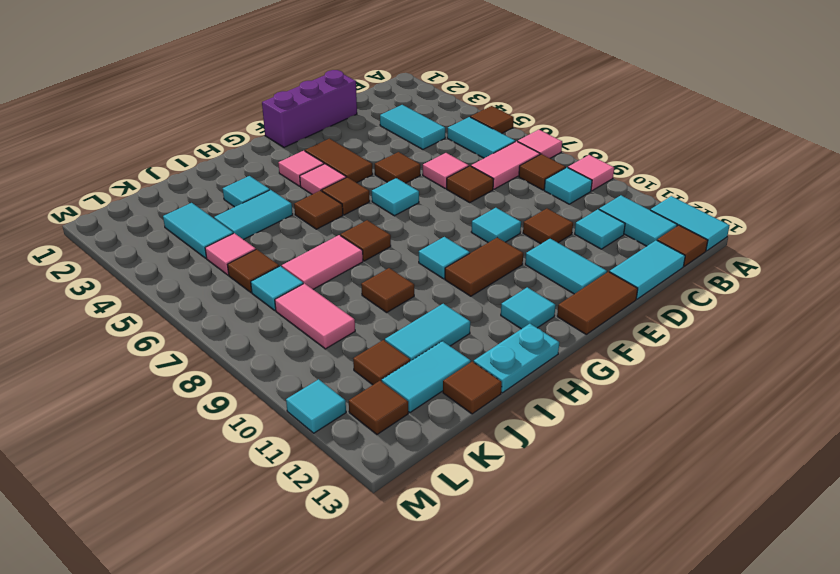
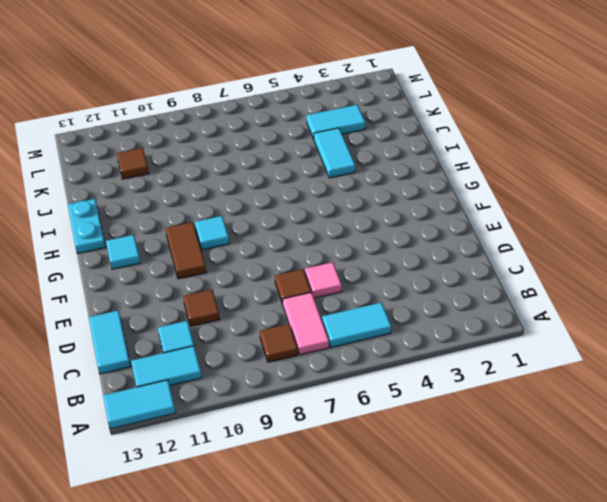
none -> brown tile A5 level 1
none -> pink tile A7 level 1
none -> pink tile A9 level 1
none -> cyan tile B9 level 1

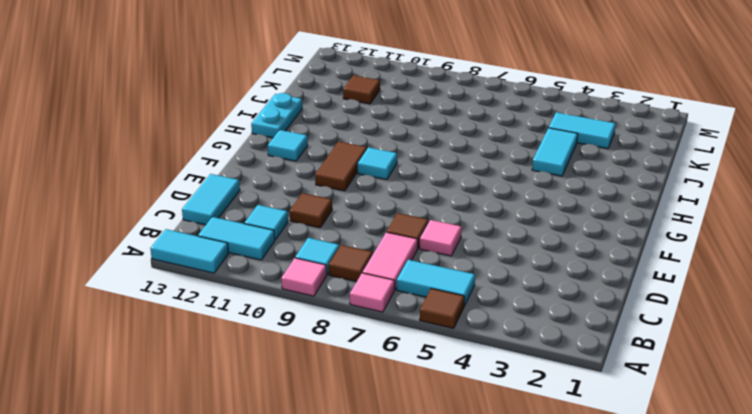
none -> brown tile B13 level 1
none -> cyan tile C3:C4 level 1
none -> purple brick D1:F1 level 1
none -> brown tile E5 level 1

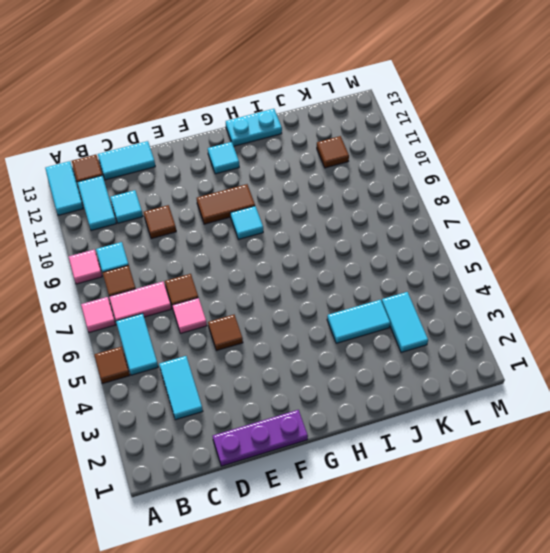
purple plate D1:F1 level 1 -> purple brick D1:F1 level 1
none -> cyan tile E9 level 1
none -> cyan tile E11:E12 level 1
none -> brown tile E13:F13 level 1
none -> brown tile F3:F4 level 1

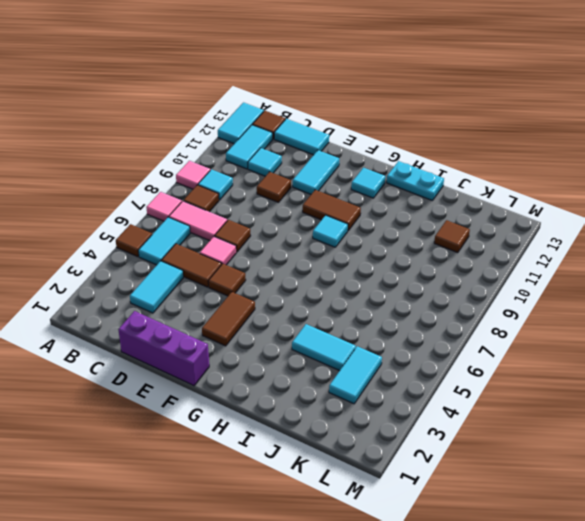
brown tile C5:D5 level 1 -> brown tile E13:F13 level 1
none -> cyan tile E9 level 1
none -> cyan tile F6 level 1
none -> pink tile G3 level 1
none -> pink tile G4 level 1

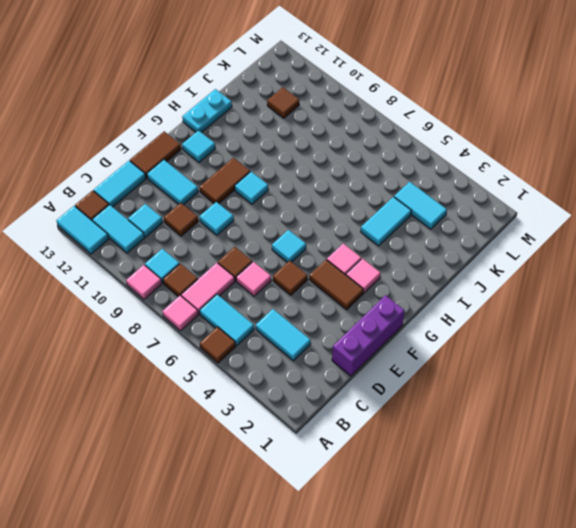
none -> brown tile G5 level 1
none -> brown tile H5 level 1
none -> brown tile H7 level 1
none -> cyan tile I3 level 1

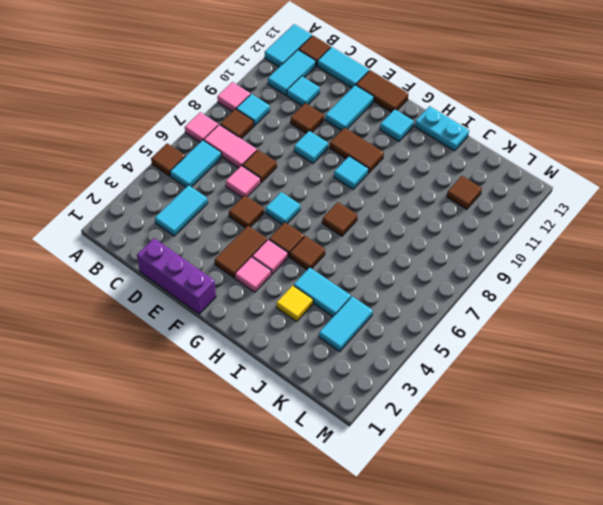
yellow tile I3 level 1 -> cyan tile I3 level 1
none -> pink tile I7:J7 level 1
none -> brown tile I9 level 1
none -> cyan tile I11:J11 level 1
none -> cyan tile J12:K12 level 1

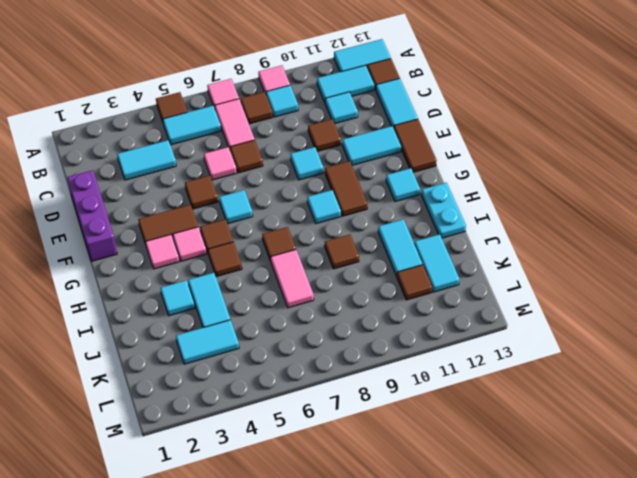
none -> brown tile J13 level 1
none -> pink tile K5 level 1
none -> brown tile K6 level 1
none -> cyan tile K7 level 1

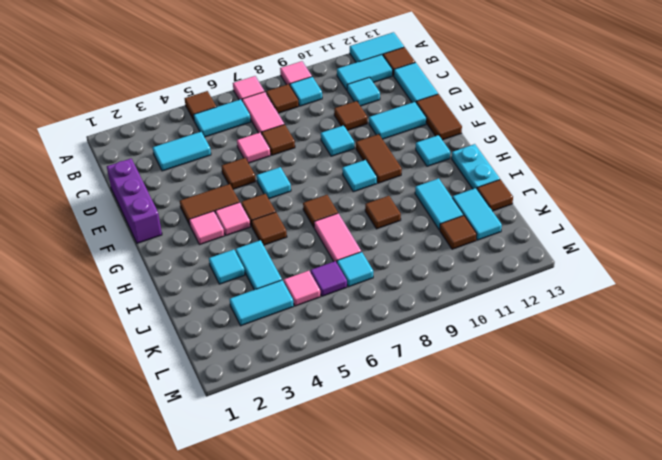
purple tile K6 level 1 -> brown tile K6 level 1
none -> pink tile K8:K9 level 1
none -> brown tile L12 level 1
none -> cyan tile M11 level 1

